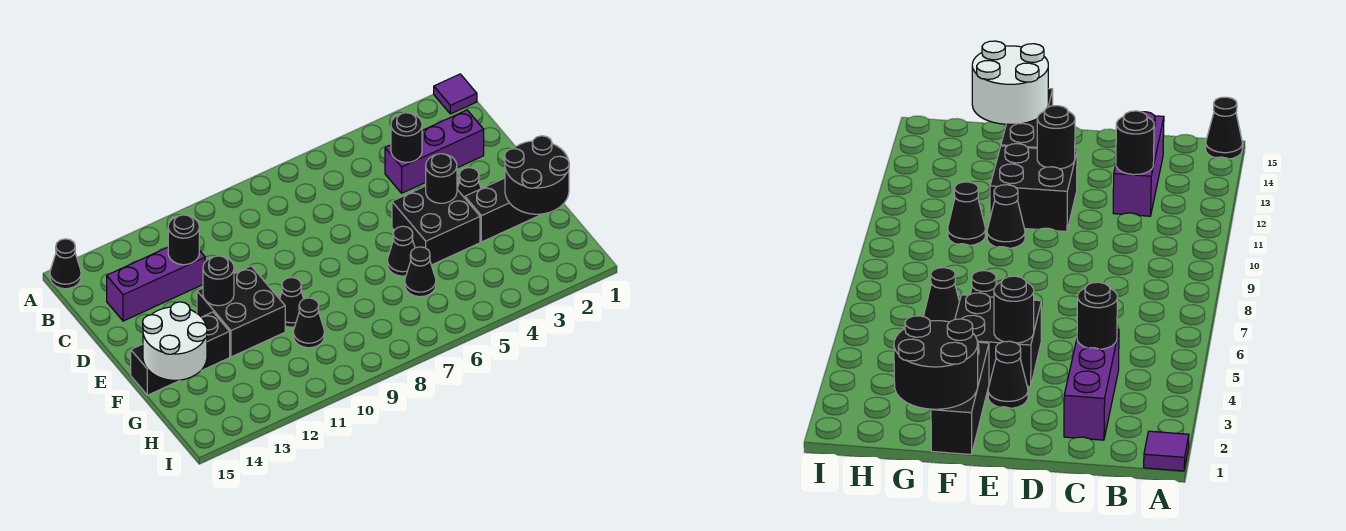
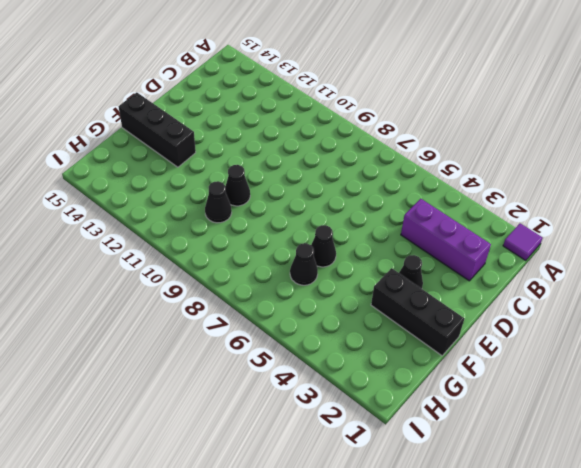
none -> black cone A15 level 1
none -> purple brick C12:C14 level 1
none -> black brick E4:F5 level 1

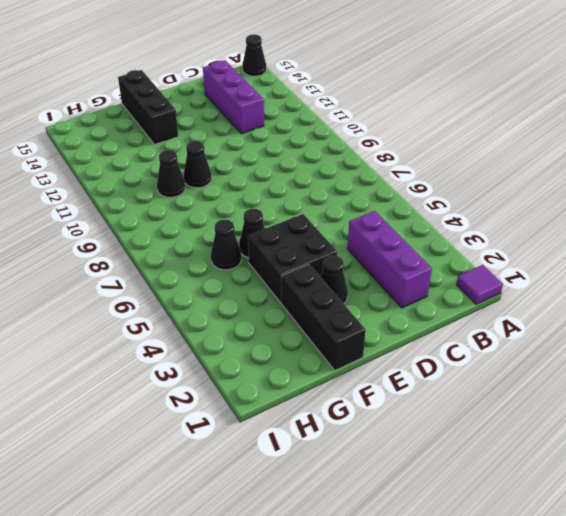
none -> black brick E11:F12 level 1
none -> black round brick C4 level 2
none -> black round brick C12 level 2

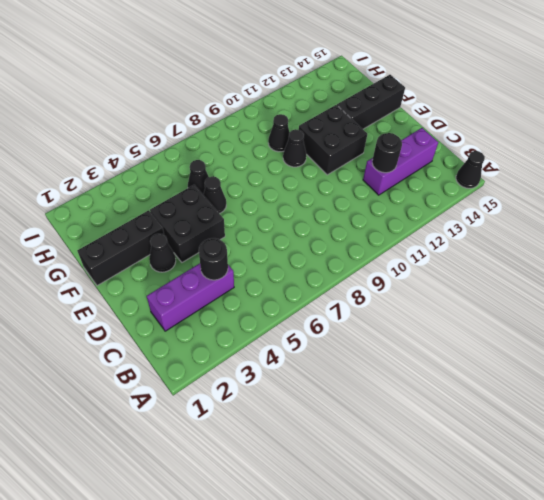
none -> purple tile A1 level 1
none -> black round brick E4 level 2
none -> black round brick E12 level 2

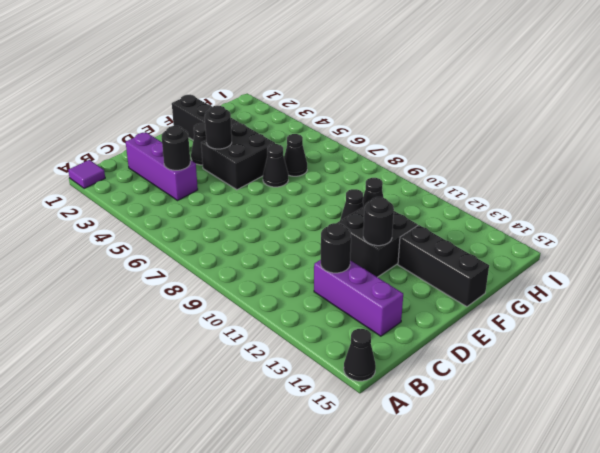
none -> black round brick F1:G2 level 2
none -> white round brick F14:G15 level 2

